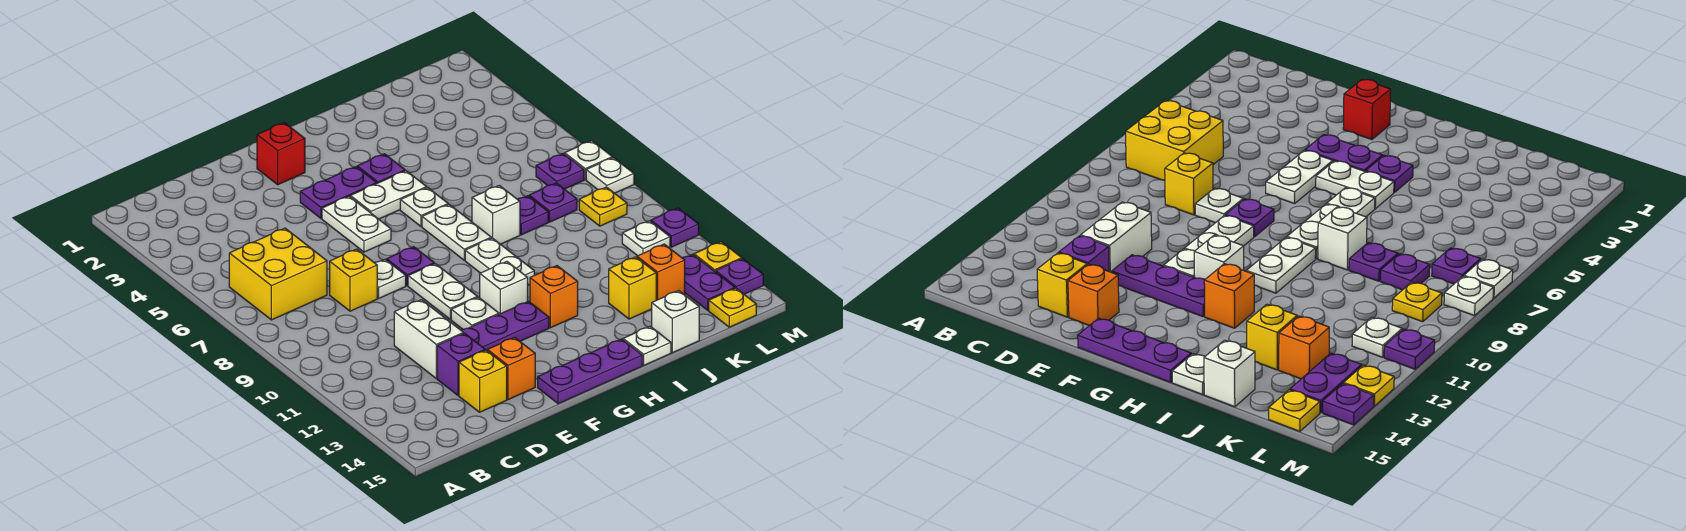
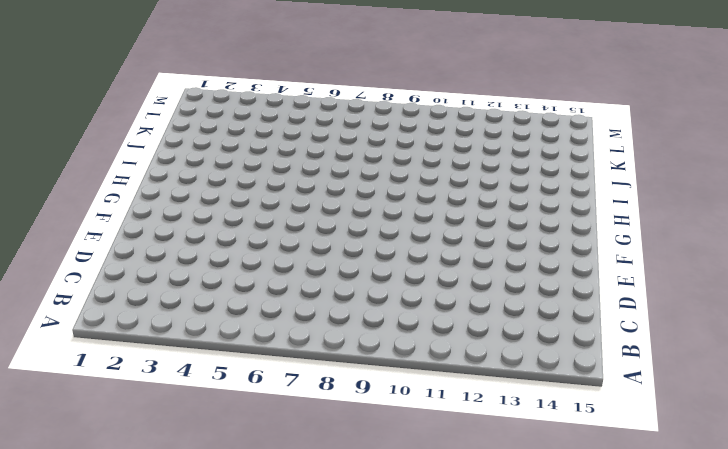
none -> yellow brick B6:C7 level 1
none -> yellow brick D8 level 1
none -> white brick D11:D12 level 1
none -> purple brick D13 level 1

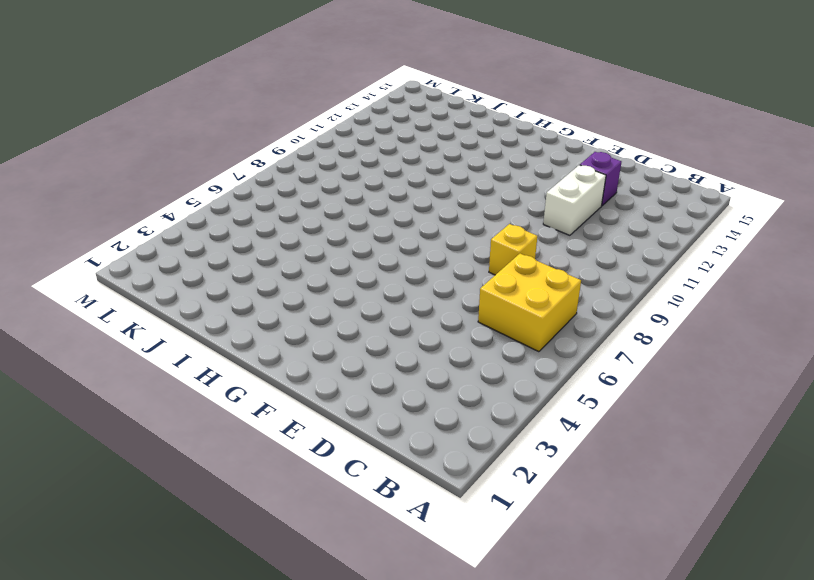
none -> yellow brick D14 level 1
none -> white plate E8 level 1
none -> purple plate E12:G12 level 1
none -> orange brick E14 level 1

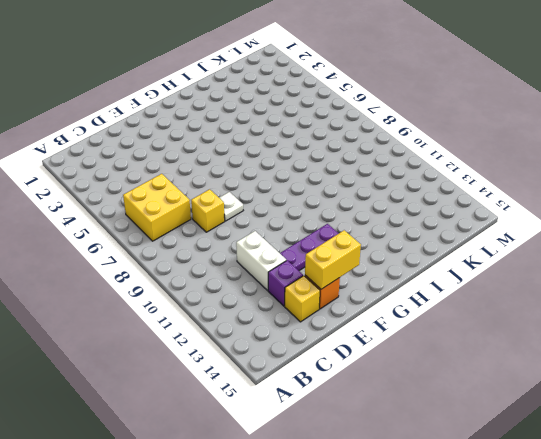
yellow brick E14:F14 level 2 -> none
none -> red brick F2 level 1
none -> purple plate F4:G4 level 1
none -> white plate F5:F6 level 1
none -> purple plate F8 level 1

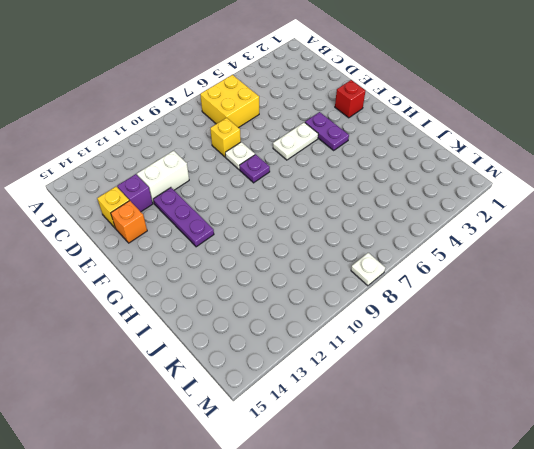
none -> white plate F9:F10 level 1
none -> white plate F11 level 1
none -> purple plate F15:H15 level 1
none -> white plate G5:H5 level 1

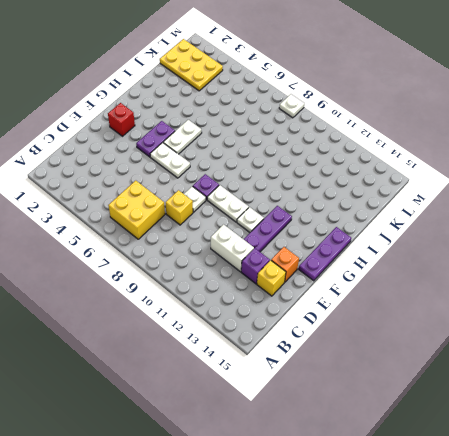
yellow plate K1:L3 level 1 -> none
none -> white brick G11 level 1
none -> purple plate H4 level 1
none -> white plate H6 level 1
none -> white plate H7:H8 level 1

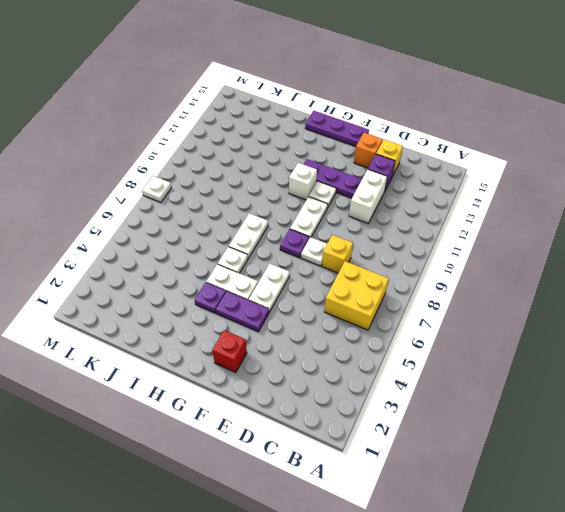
none -> white plate H9:H10 level 1
none -> orange brick H12 level 1
none -> white brick I8 level 1
none -> white plate I15 level 1

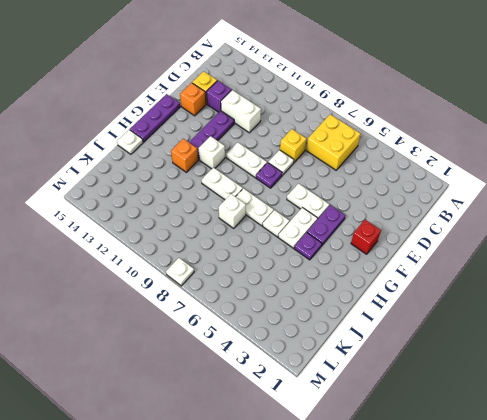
none -> white plate F11 level 1
none -> purple plate J8 level 1
none -> yellow brick J13 level 1
none -> white brick J15 level 1

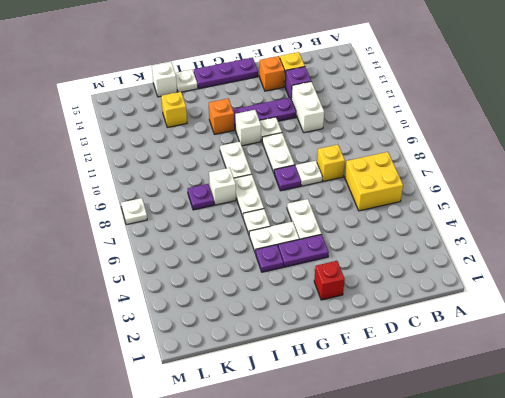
none -> purple plate K8 level 1
none -> orange brick K13 level 1
none -> purple plate L7 level 1
none -> yellow plate L9 level 1

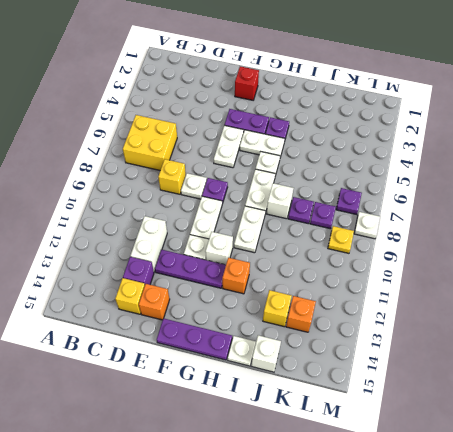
none -> white plate L11 level 1
none -> purple plate L13:L14 level 1
none -> yellow plate L15 level 1
none -> white plate M7 level 1

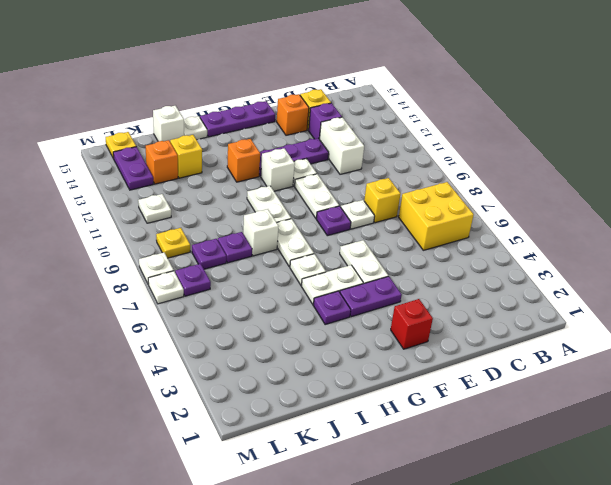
none -> purple plate M11 level 1
none -> yellow plate M13 level 1
none -> purple plate M14 level 1

